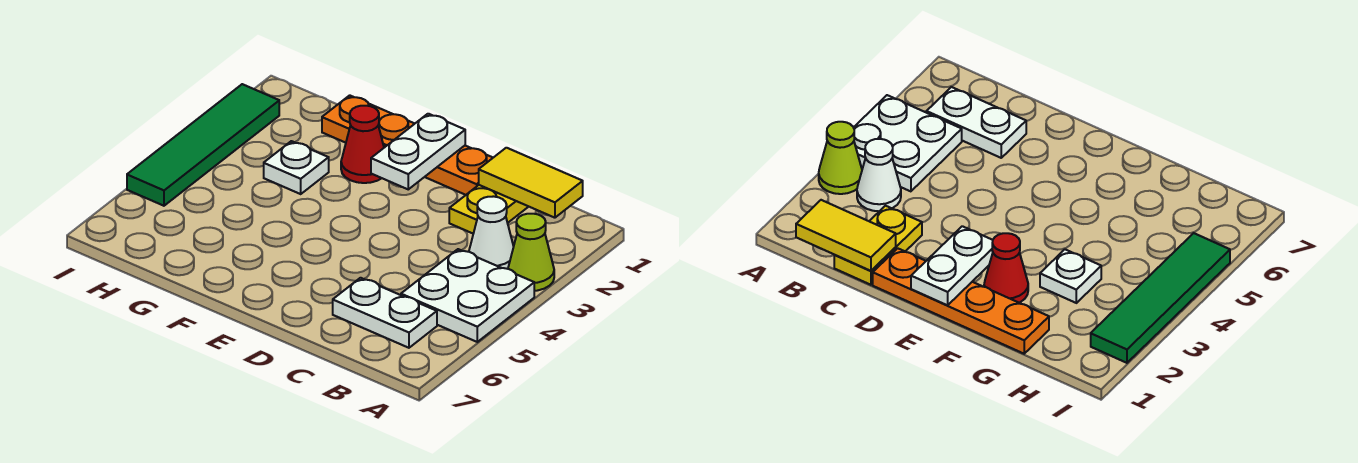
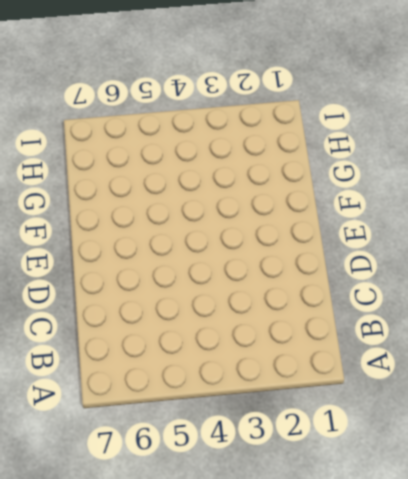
none -> lime cone A3 level 1
none -> white plate A4:B5 level 1

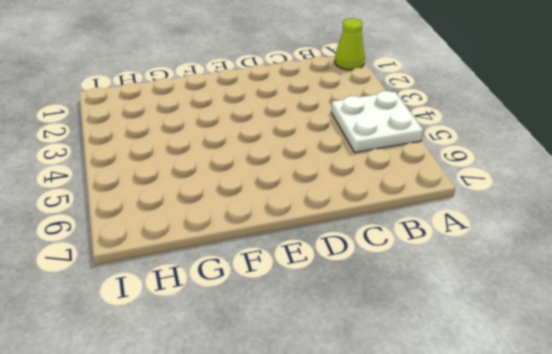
lime cone A1 level 1 -> lime cone A3 level 1
none -> white cone B3 level 1
none -> white plate B6:C6 level 1

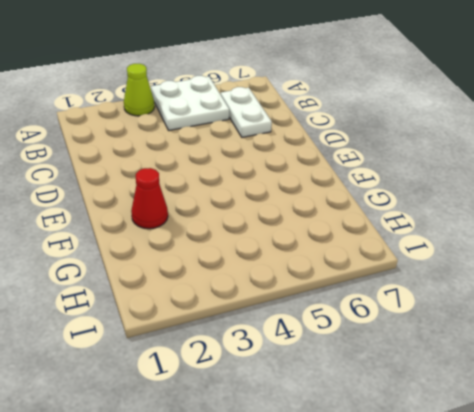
none -> white cone B3 level 1
none -> yellow plate C1:C2 level 1

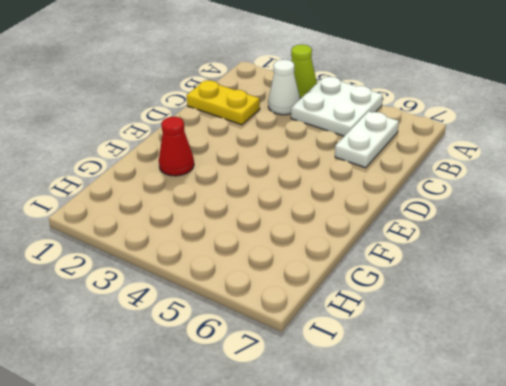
none -> orange plate D1:G1 level 1
none -> white plate G3 level 1

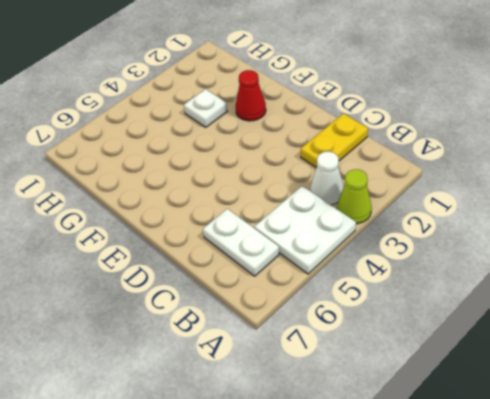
none -> orange plate D1:G1 level 1
none -> green tile I2:I5 level 1

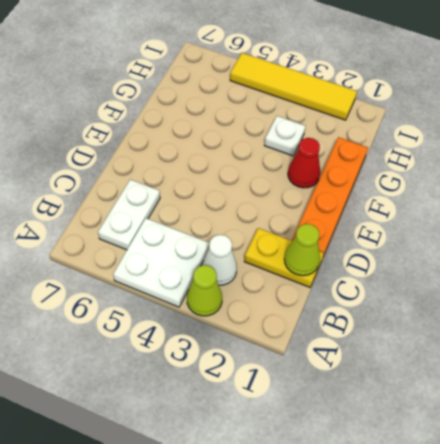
lime cone C1 level 2 -> yellow tile B1:C1 level 2
yellow tile I2:I5 level 1 -> green tile I2:I5 level 1
none -> white plate E1:E2 level 2

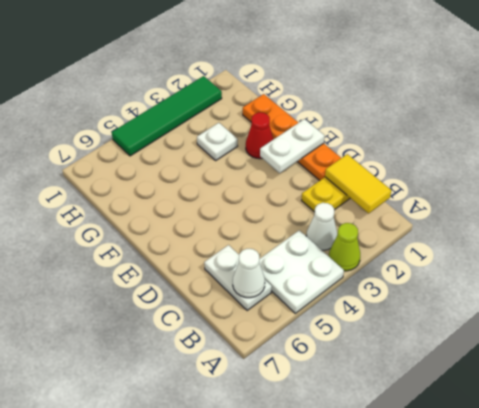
white cone B6 level 2 -> none

